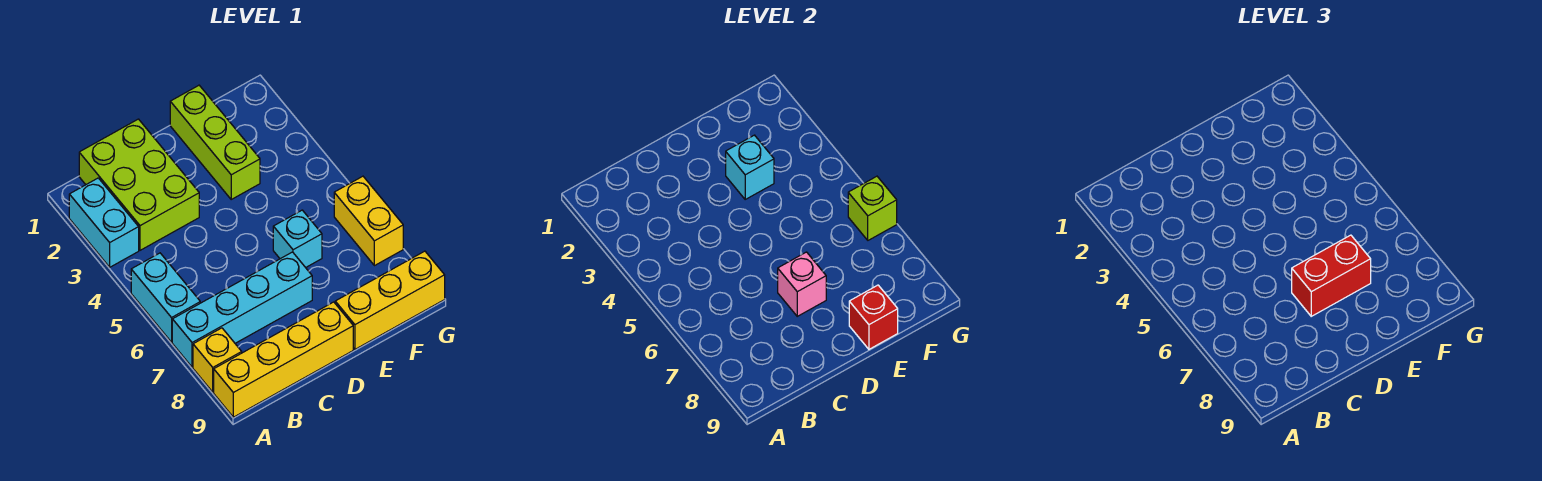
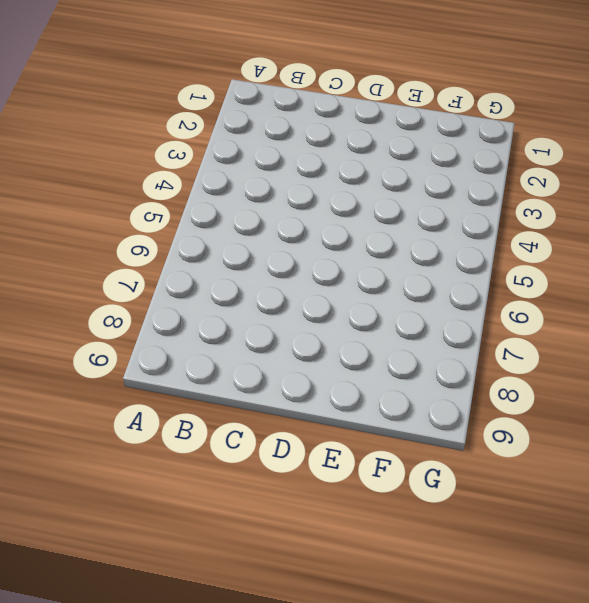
none -> cyan brick A2:A3 level 1
none -> cyan brick A5:A6 level 1
none -> cyan brick A7:D7 level 1

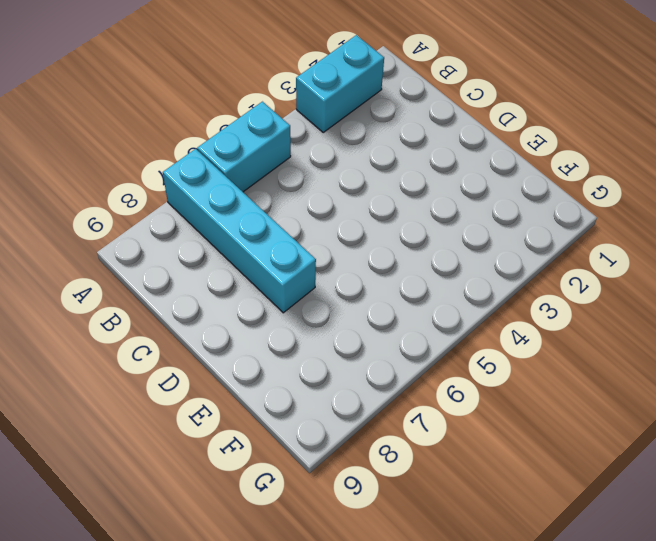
none -> yellow brick A8 level 1
none -> yellow brick A9:D9 level 1
none -> lime brick B1:C3 level 1

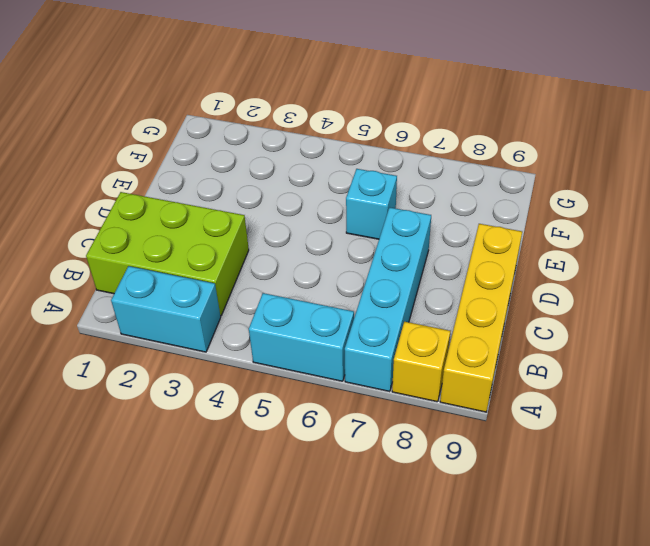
none -> lime brick E1:E3 level 1
none -> yellow brick E9:G9 level 1
none -> yellow brick G6:G7 level 1

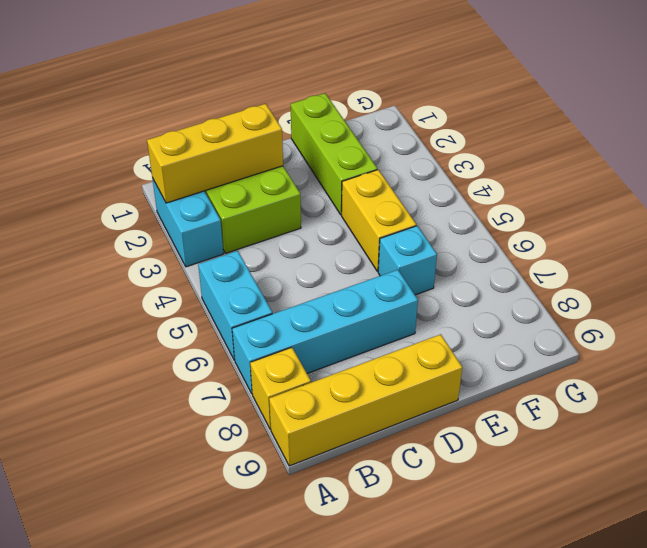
yellow brick A2:C2 level 2 -> yellow brick E9:G9 level 1
yellow brick E4:E5 level 1 -> yellow brick G6:G7 level 1
none -> pink brick D7 level 2
none -> cyan brick E3 level 2
none -> red brick E9 level 2

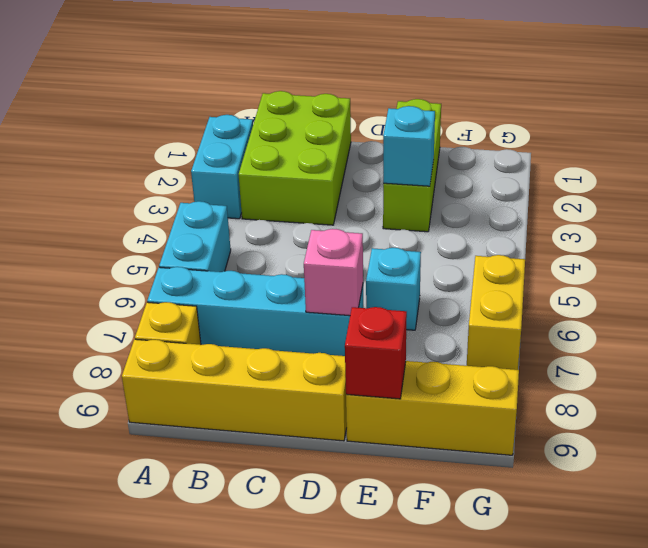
none -> lime brick G6 level 2
none -> red brick D7:E7 level 3

